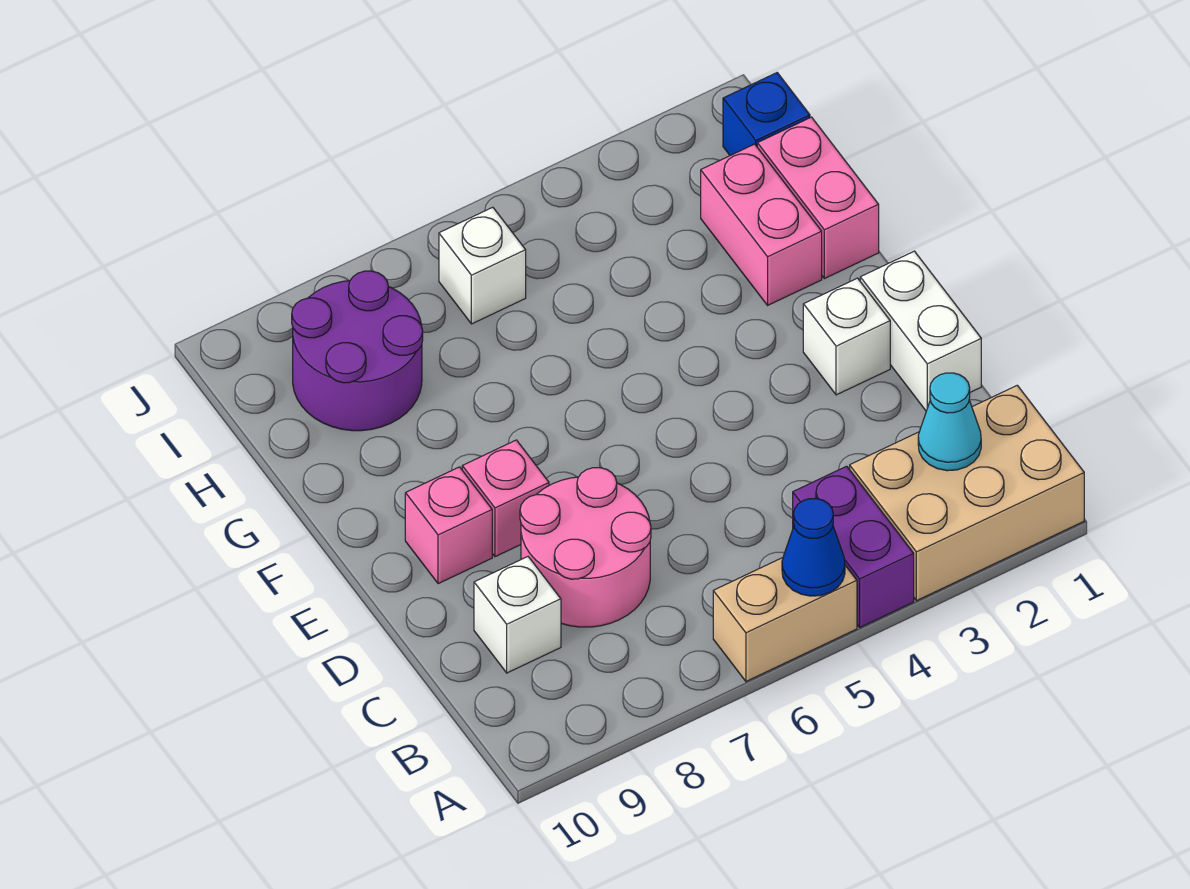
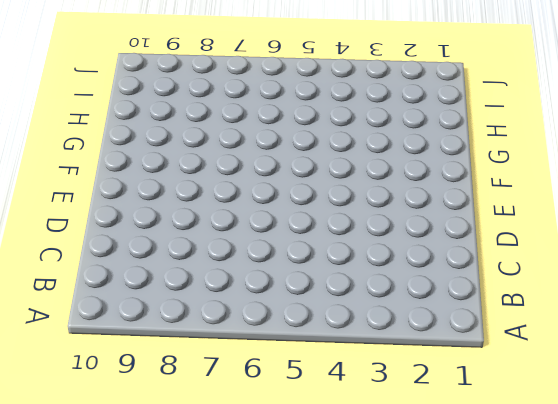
none -> tan brick A1:B3 level 1
none -> purple brick A4:B4 level 1
none -> tan brick A5:A6 level 1

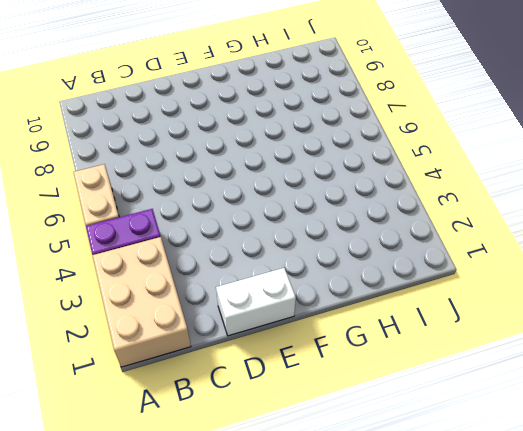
none -> pink round brick C7:D8 level 1
none -> white brick C9 level 1
none -> white brick E2 level 1

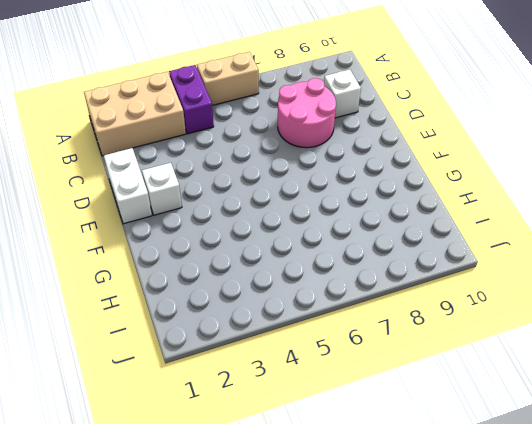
none -> pink brick E8 level 1
none -> pink brick E9 level 1
none -> pink brick G1:H1 level 1

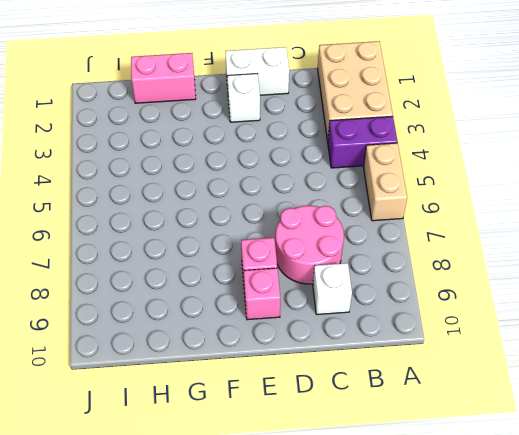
none -> pink brick G2:H2 level 1
none -> purple round brick H8:I9 level 1
none -> blue brick I1 level 1

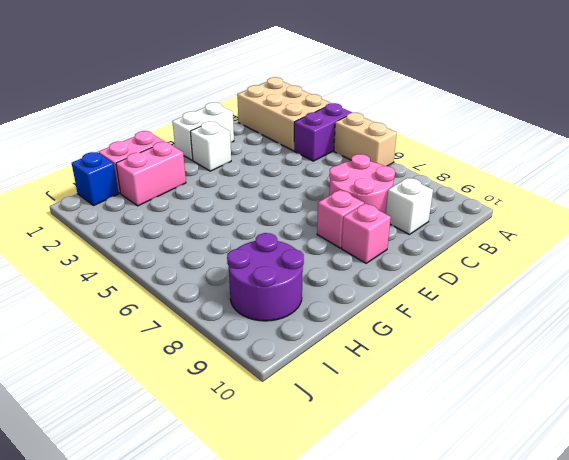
none -> white brick I6 level 1
none -> blue cone A5 level 2
none -> cyan cone B2 level 2

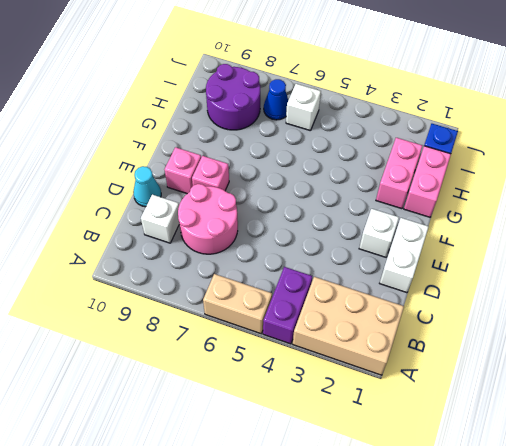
cyan cone D10 level 1 -> cyan cone B2 level 2
blue cone I7 level 1 -> blue cone A5 level 2

